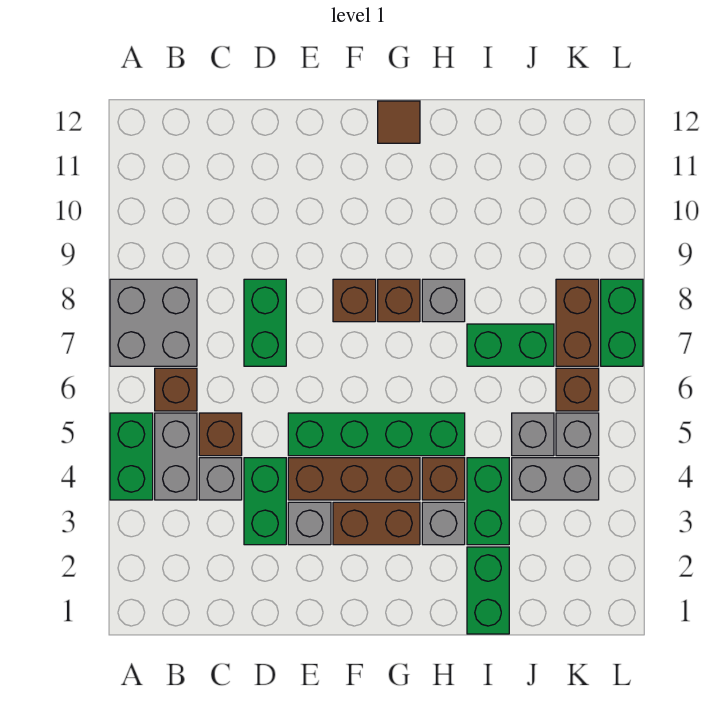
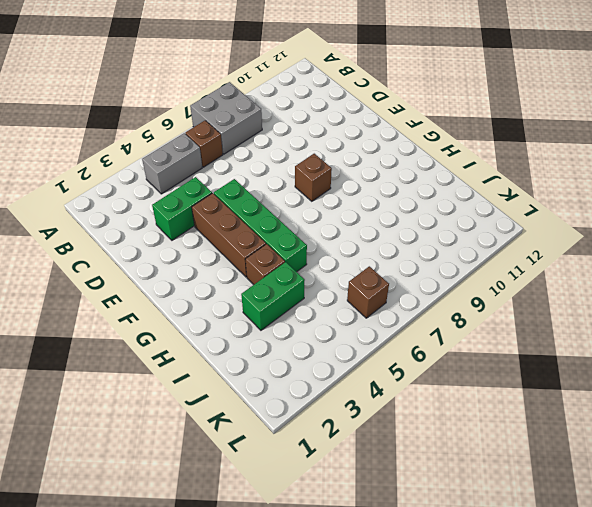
none -> green brick A4:A5 level 1
none -> grey brick C4 level 1
none -> brown brick C5 level 1

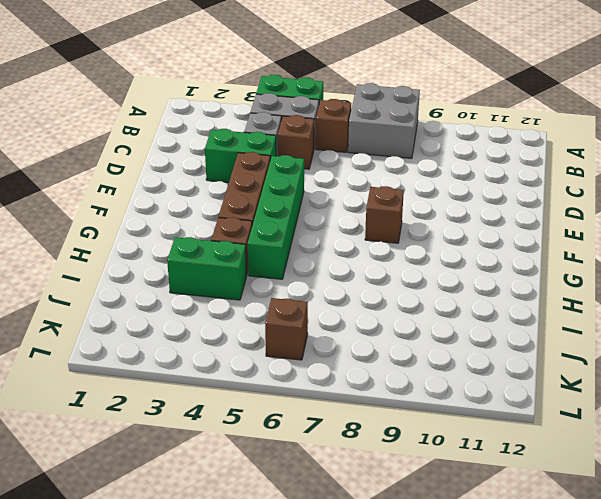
none -> green brick D7:D8 level 1
none -> grey brick E3 level 1
none -> brown brick F3:G3 level 1

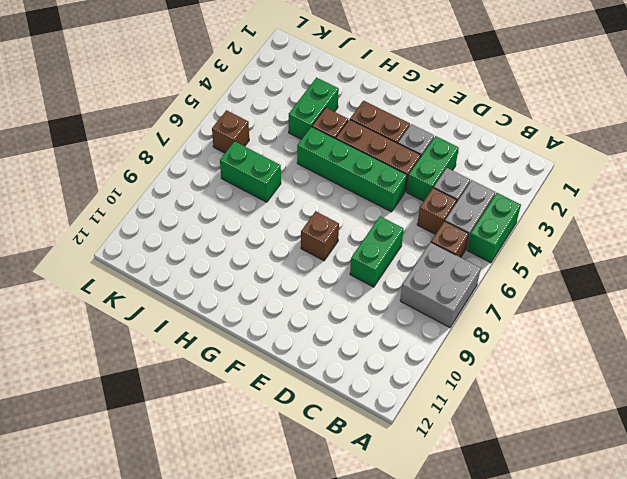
none -> brown brick G8 level 1
none -> brown tile G12 level 1
none -> grey brick H3 level 1

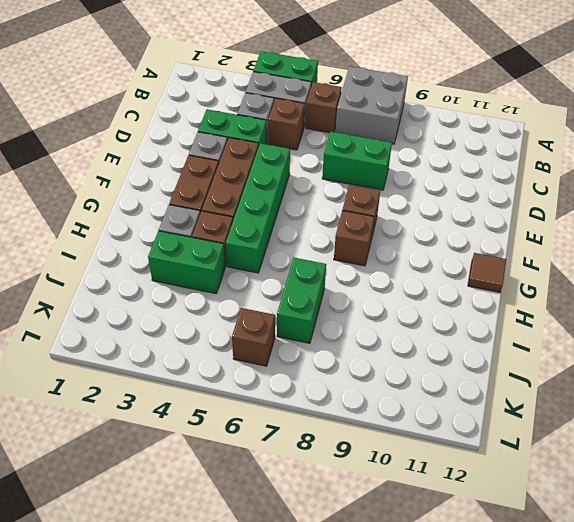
none -> grey brick H8 level 1
none -> green brick I1:I2 level 1
none -> grey brick J4:K4 level 1

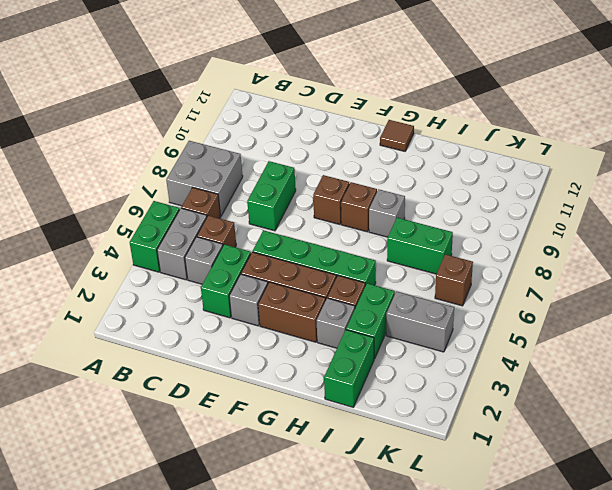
none -> grey brick J5 level 1
none -> grey brick K5 level 1
none -> brown brick K7:K8 level 1

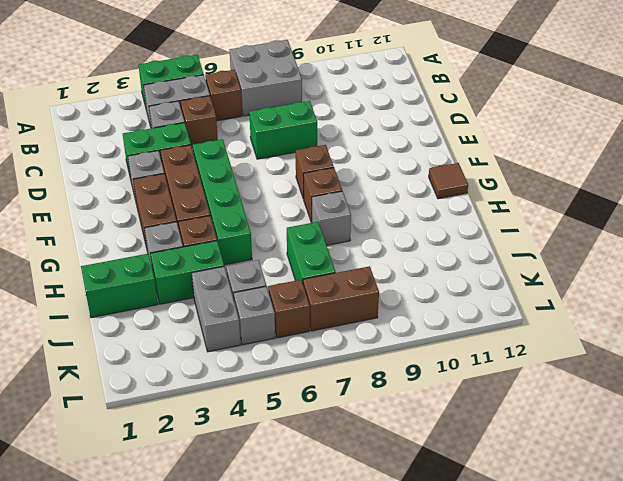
none -> green brick L7:L8 level 1

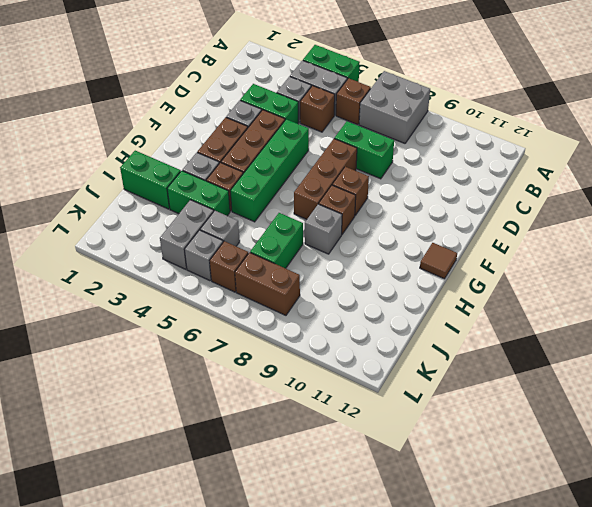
brown brick E7:G7 level 1 -> none
none -> green brick L7:L8 level 1

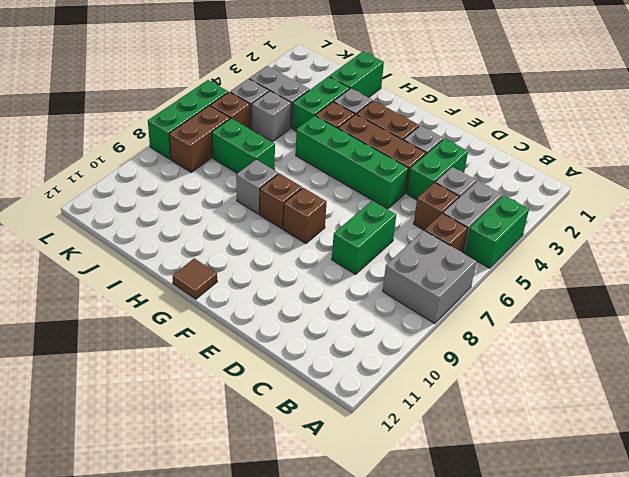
green brick L6:L8 level 1 -> green brick L7:L8 level 1

